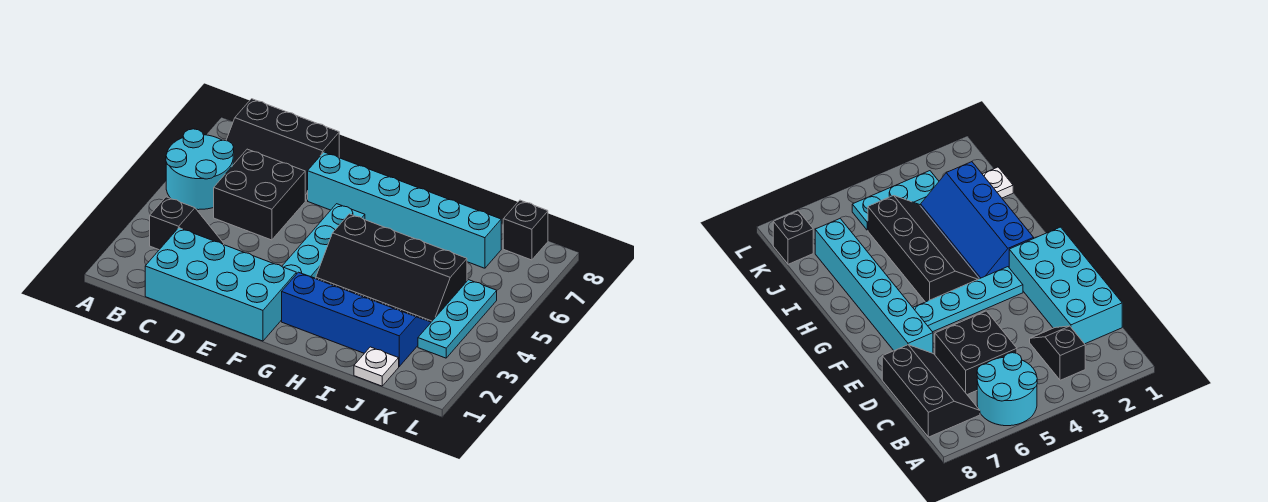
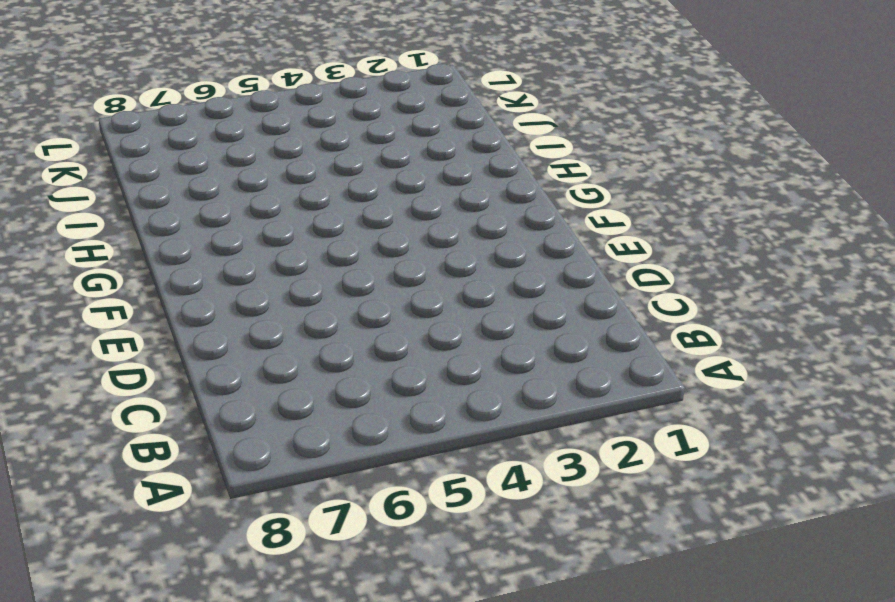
none -> cyan round brick A5:B6 level 1
none -> black slope B3:C3 level 1 top B
none -> black slope B7:D8 level 1 top 8

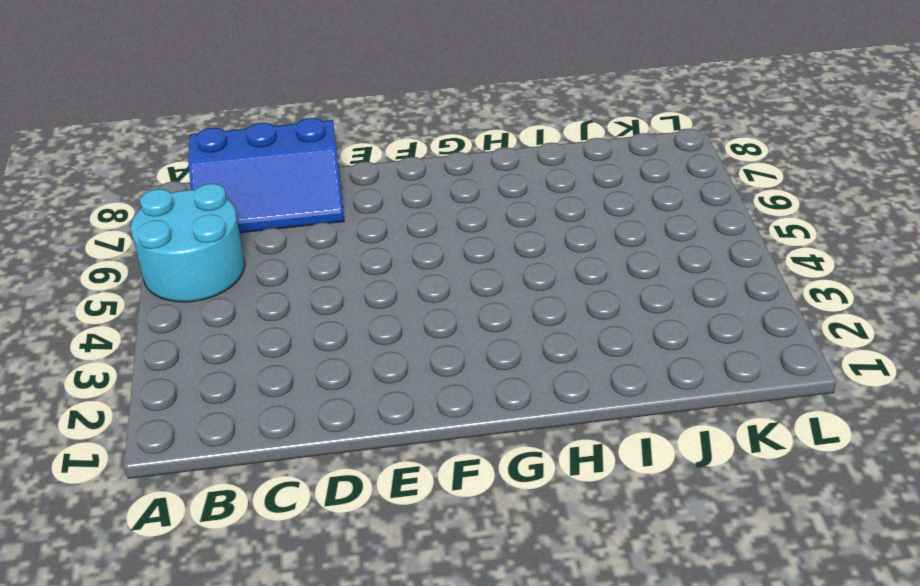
blue slope B7:D8 level 1 top 8 -> black slope B7:D8 level 1 top 8
none -> black slope B3:C3 level 1 top B
none -> cyan brick C1:F2 level 1
none -> black brick C5:D6 level 1

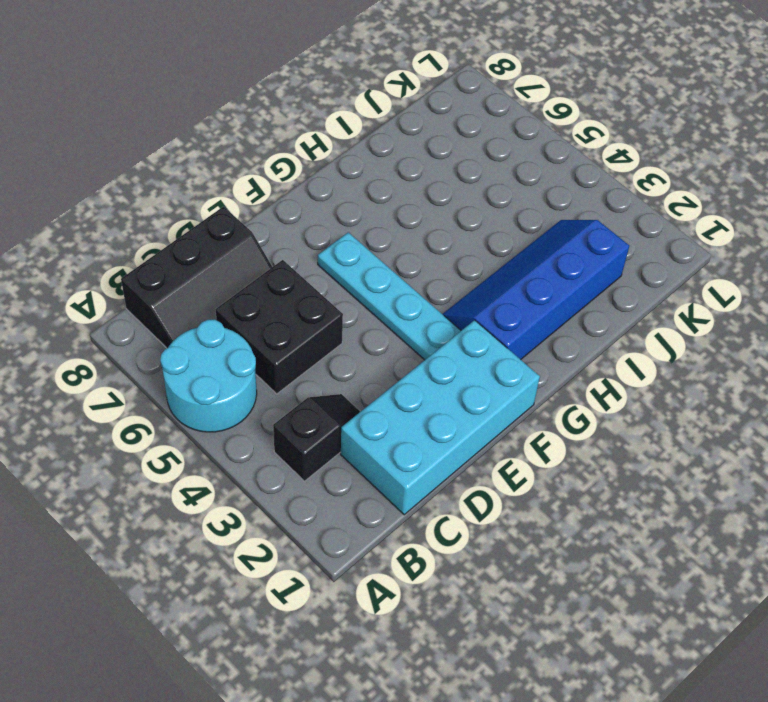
none -> cyan brick E7:J7 level 1
none -> black slope G4:J5 level 1 top 5
none -> white plate J1 level 1

